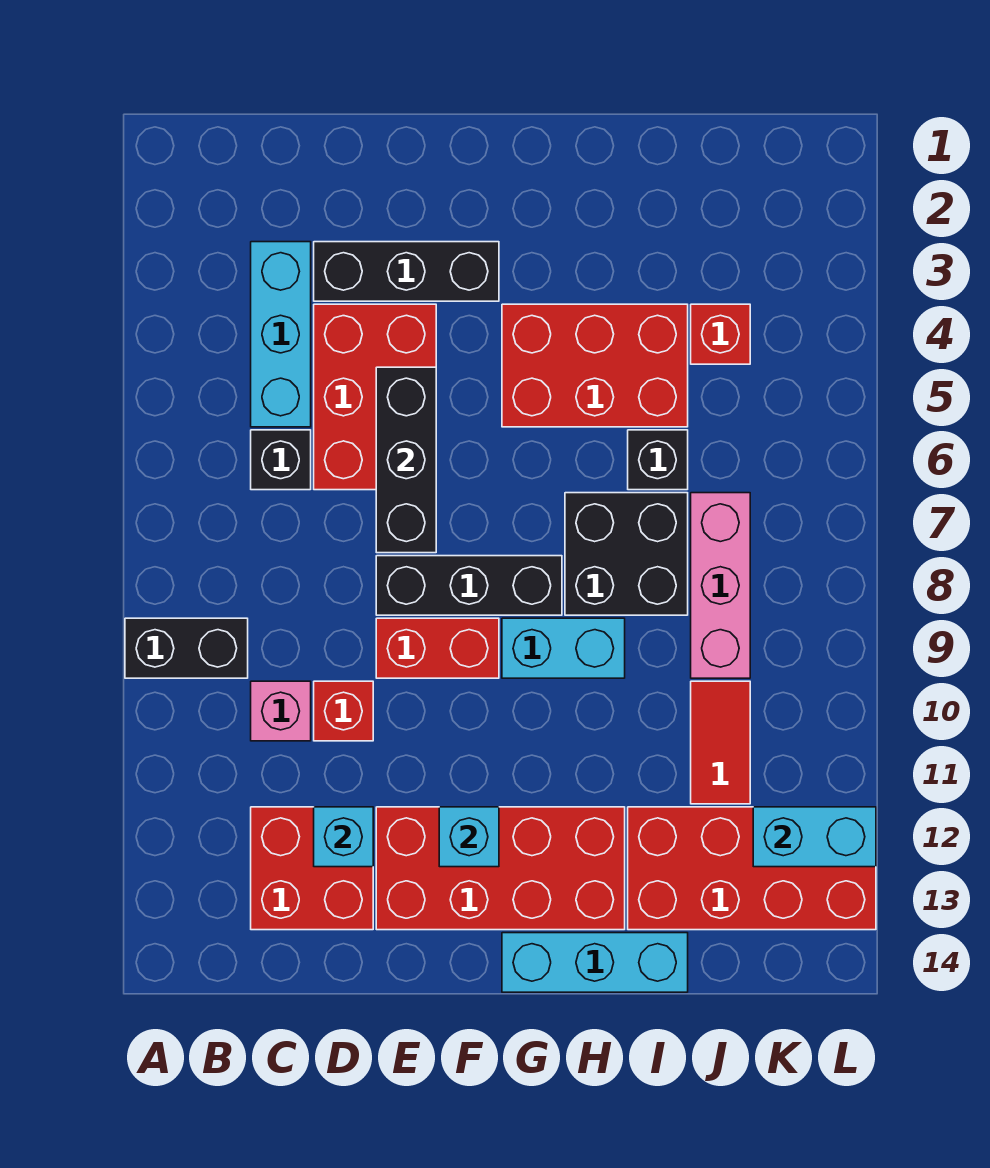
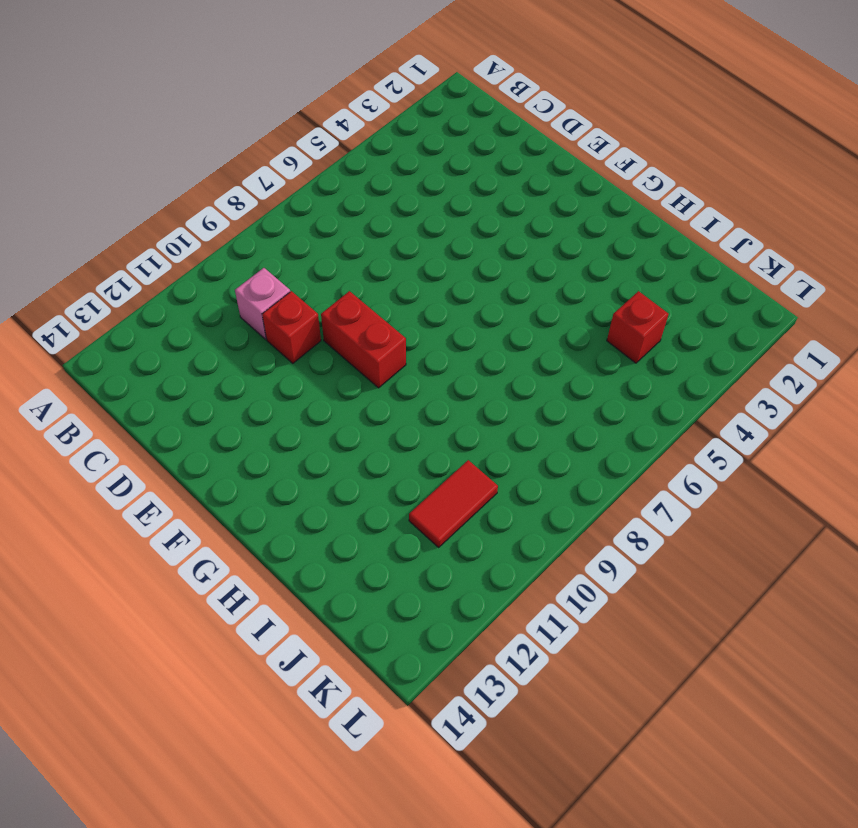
none -> black brick A9:B9 level 1
none -> cyan brick C3:C5 level 1
none -> black brick C6 level 1

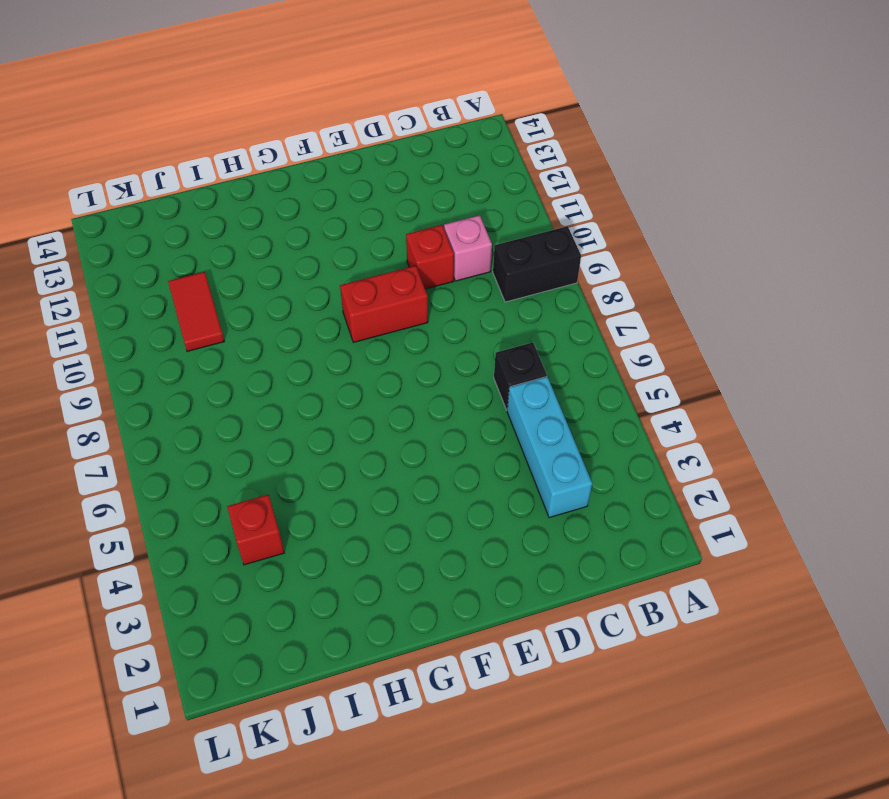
none -> red brick C12:D13 level 1
none -> black brick D3:F3 level 1
none -> red brick D4:E6 level 1

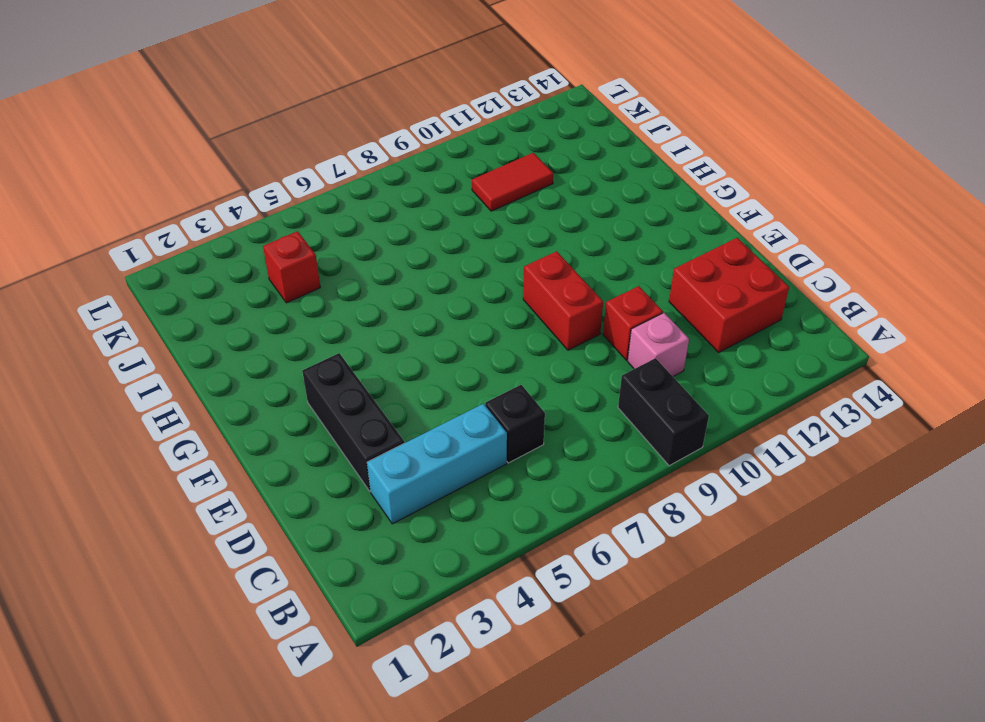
none -> red brick D4:E6 level 1
none -> black brick E8:G8 level 1
none -> red brick E12:H13 level 1

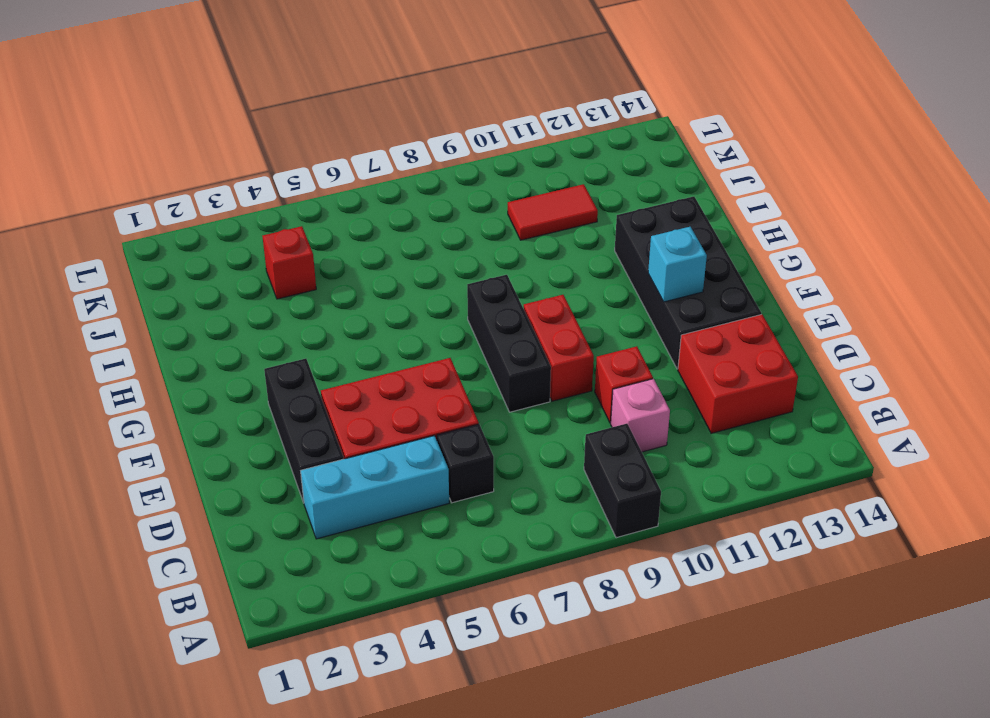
black brick E12:H13 level 1 -> red brick E12:H13 level 1
none -> red brick G4:I5 level 1
none -> cyan brick G9:H9 level 1
none -> cyan brick G14:I14 level 1

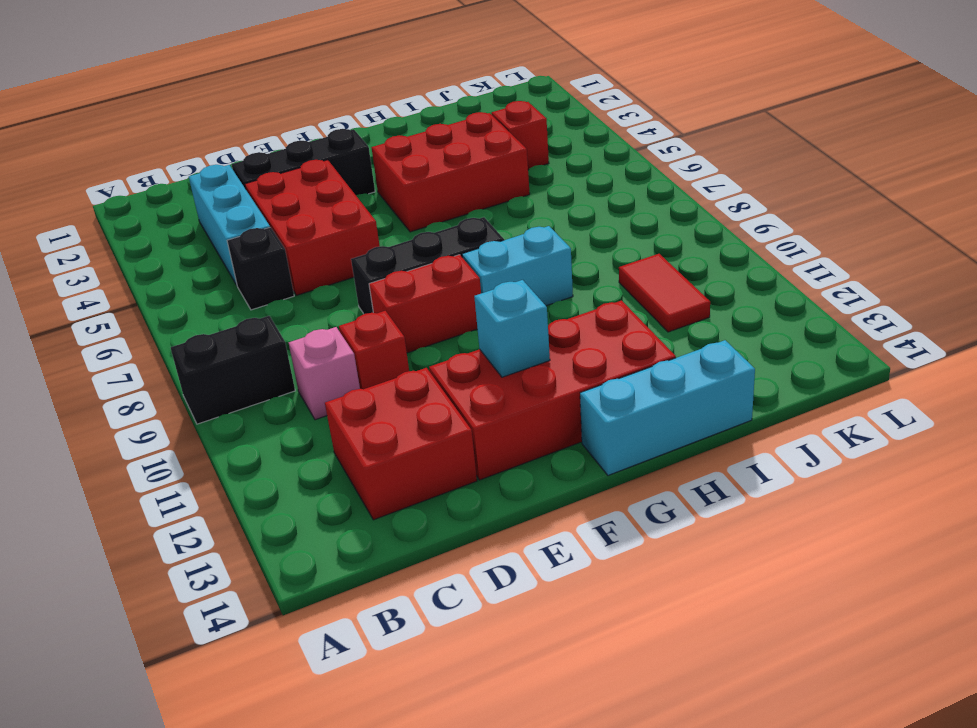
none -> black brick H7:I8 level 1
none -> black brick I6 level 1
none -> red brick I12:L13 level 1

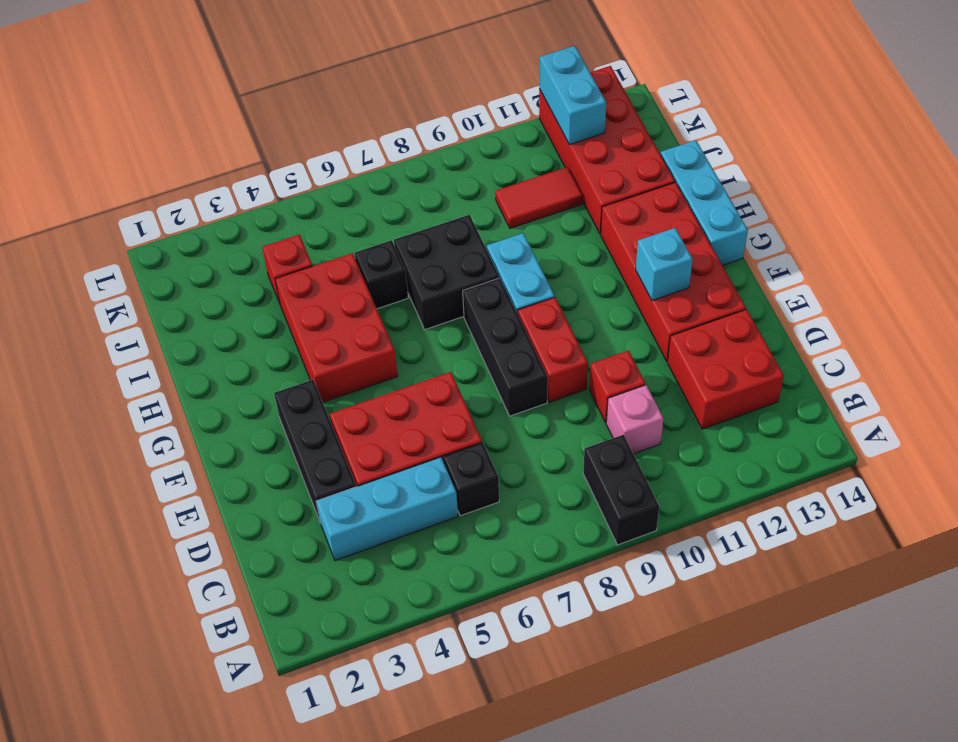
none -> pink brick J7:J9 level 1
none -> cyan brick D12 level 2
none -> black brick E5:E7 level 2

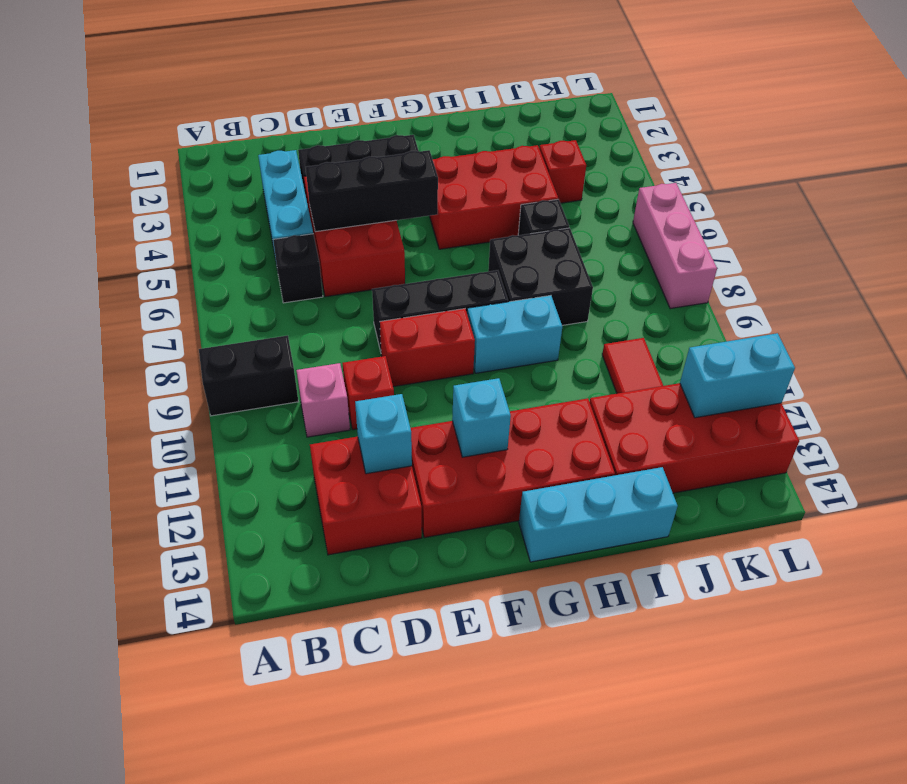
black brick D5:F5 level 2 -> black brick E5:E7 level 2
pink brick L6:L8 level 1 -> pink brick J7:J9 level 1

